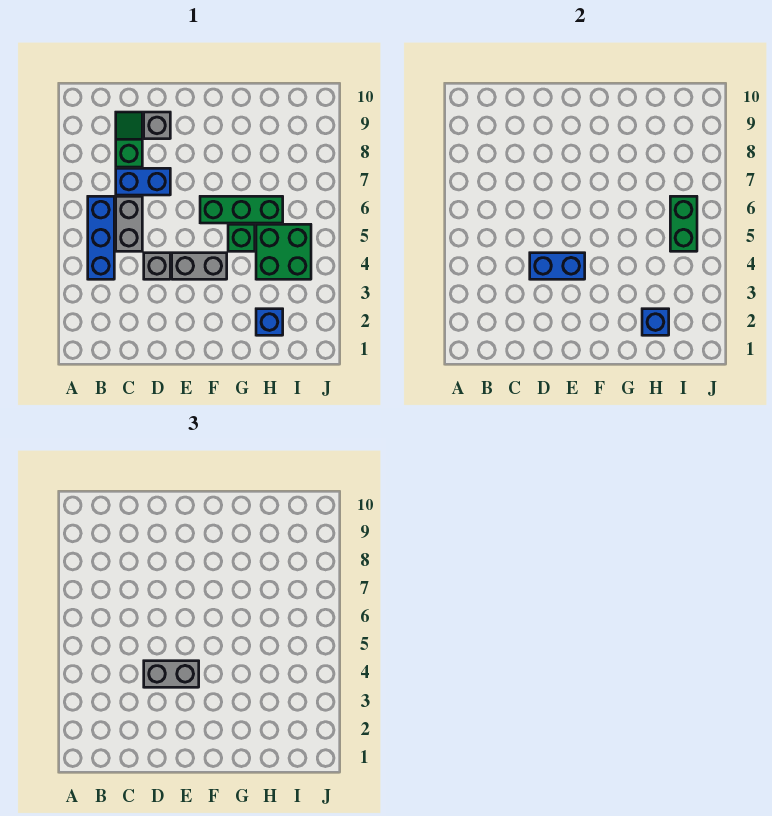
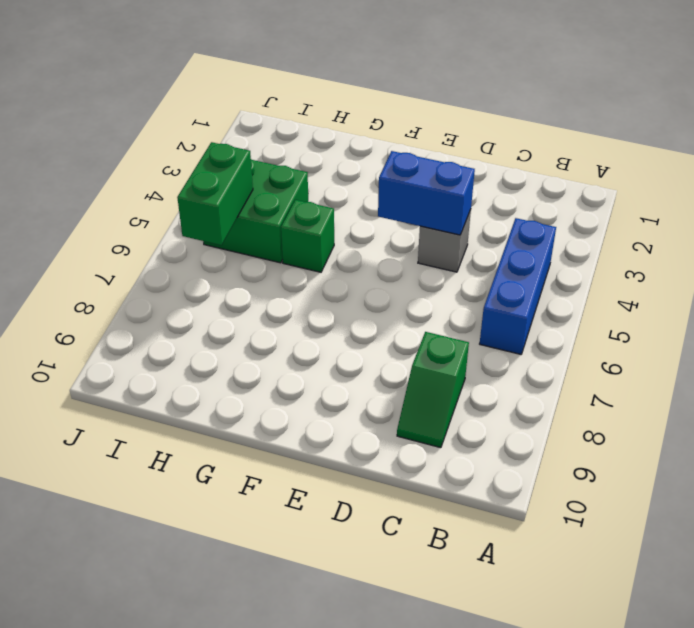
none -> grey brick C5:C6 level 1
none -> blue brick C7:D7 level 1
none -> grey brick D9 level 1

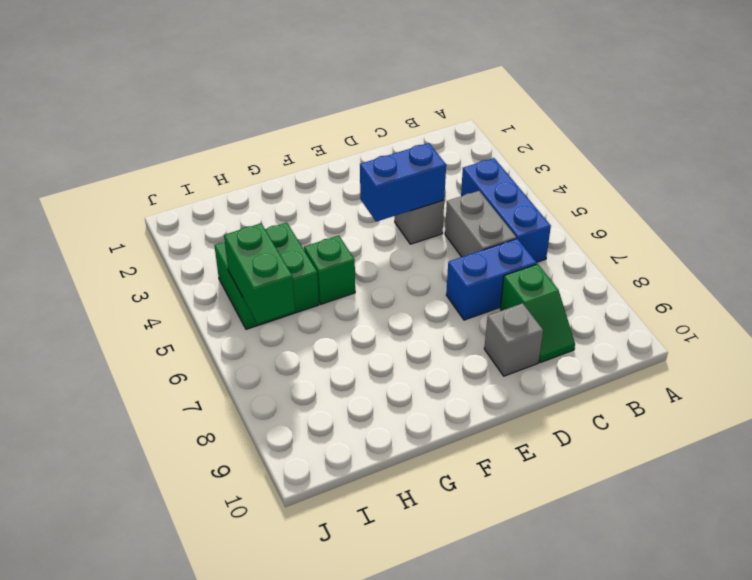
none -> grey brick E4:F4 level 1
none -> green brick F6:H6 level 1
none -> blue brick H2 level 1

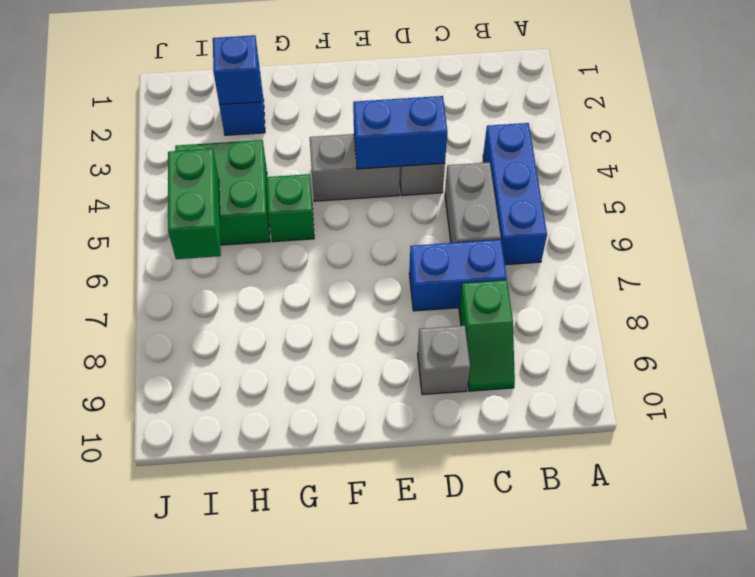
none -> green brick F6:H6 level 1
none -> grey brick D4:E4 level 3

